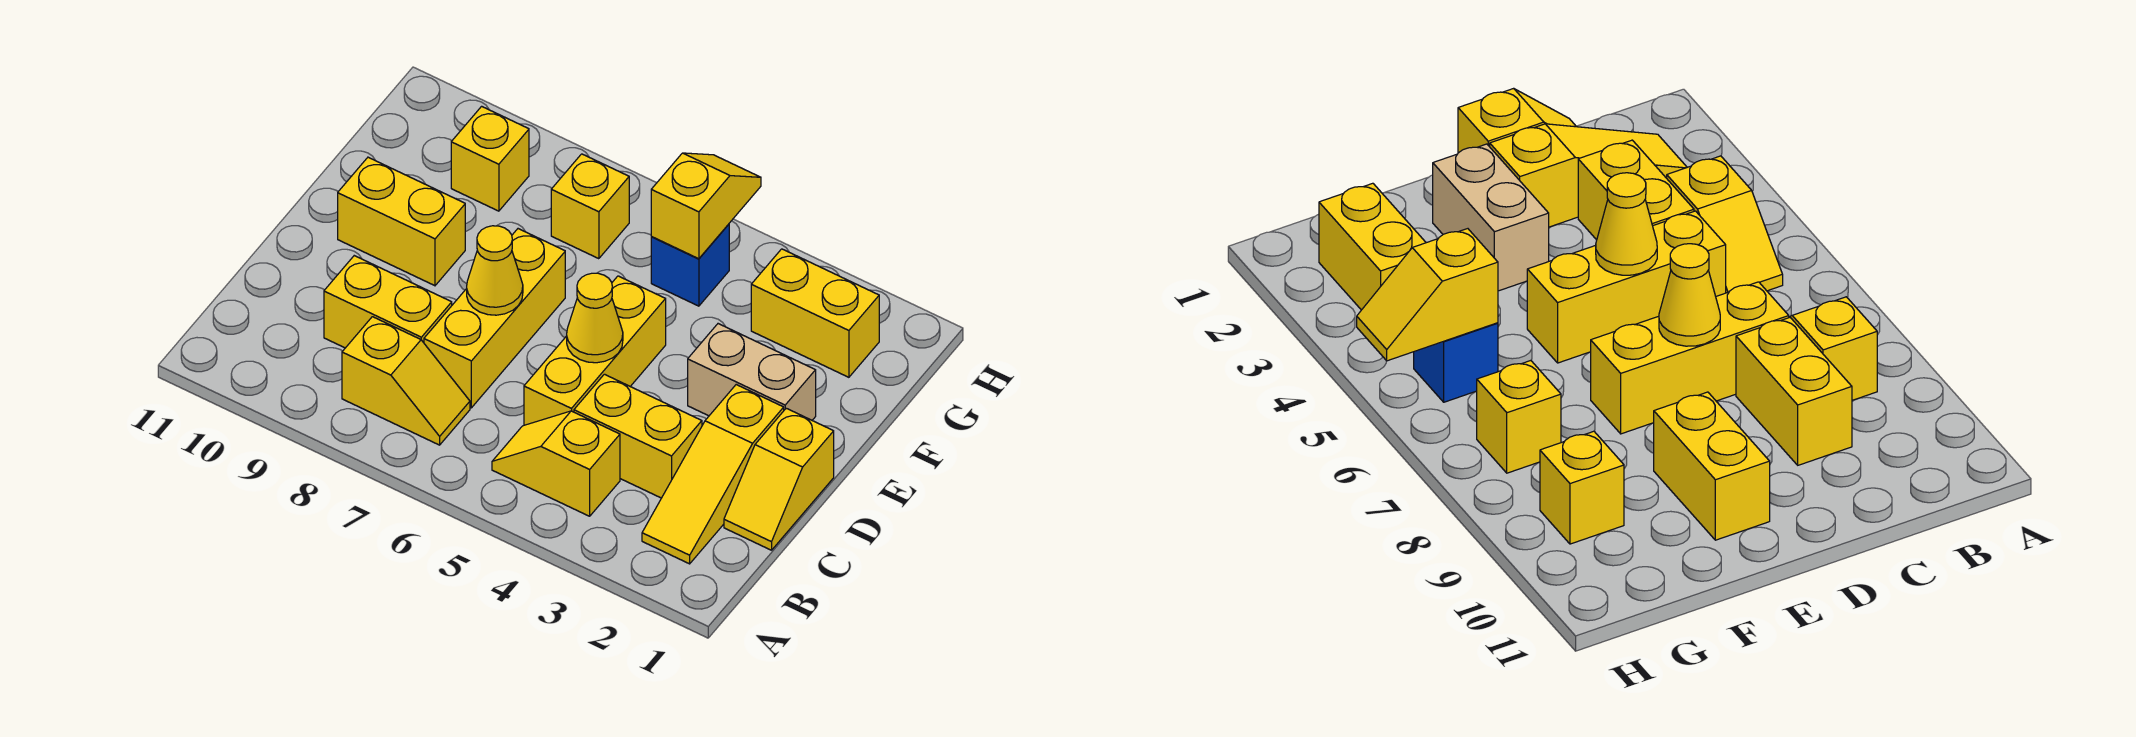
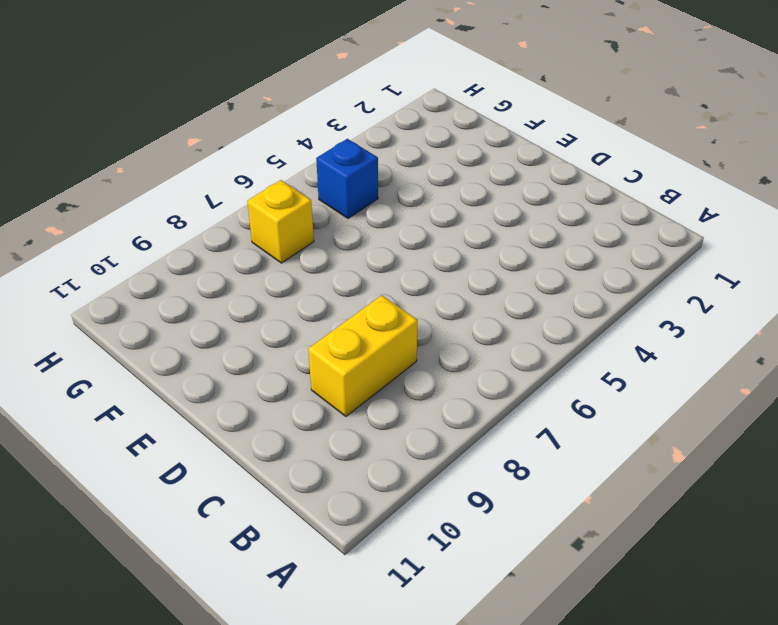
none -> yellow slope B2:D2 level 1 top D
none -> yellow slope B4:B5 level 1 top 4
none -> yellow slope B7:B8 level 1 top 8

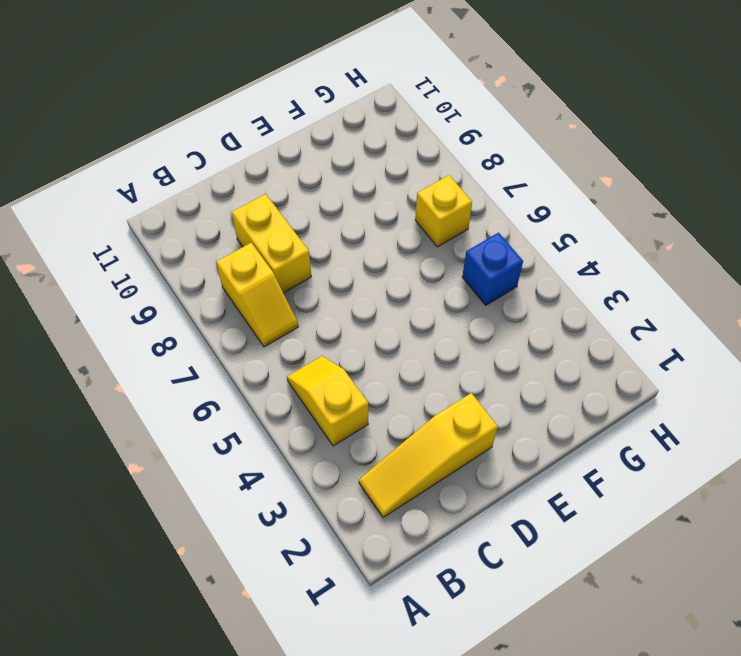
none -> yellow slope C1:D1 level 1 top D
none -> yellow brick C3:C4 level 1
none -> yellow brick C5:E5 level 1

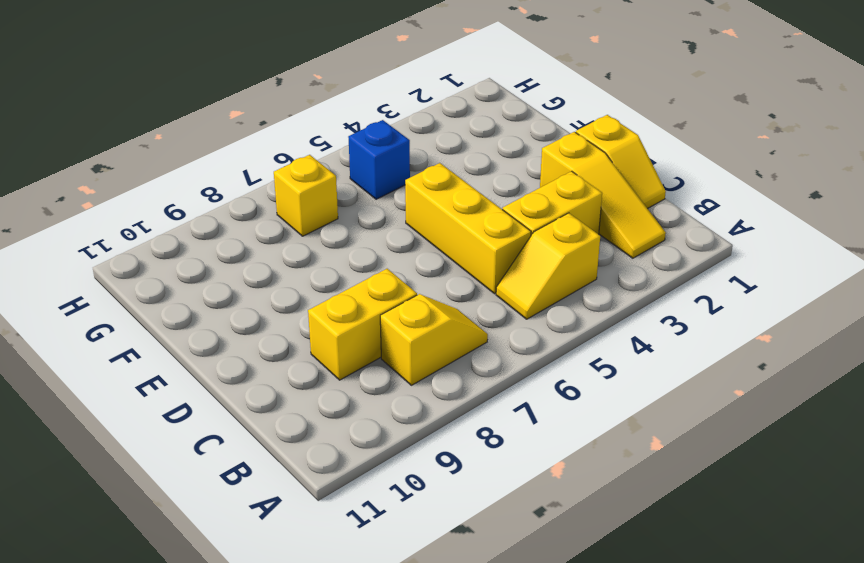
none -> yellow brick C7:E7 level 1
none -> tan brick E2:E3 level 1
none -> yellow brick E9:E10 level 1

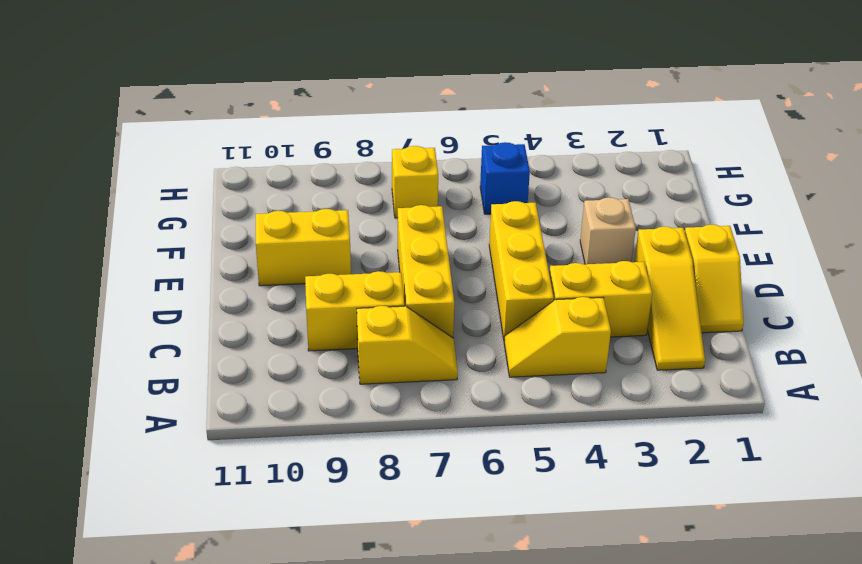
tan brick E3 level 1 -> tan brick E2:E3 level 1
none -> yellow brick G2:G3 level 1
none -> yellow brick G9 level 1
none -> yellow cone D5 level 2

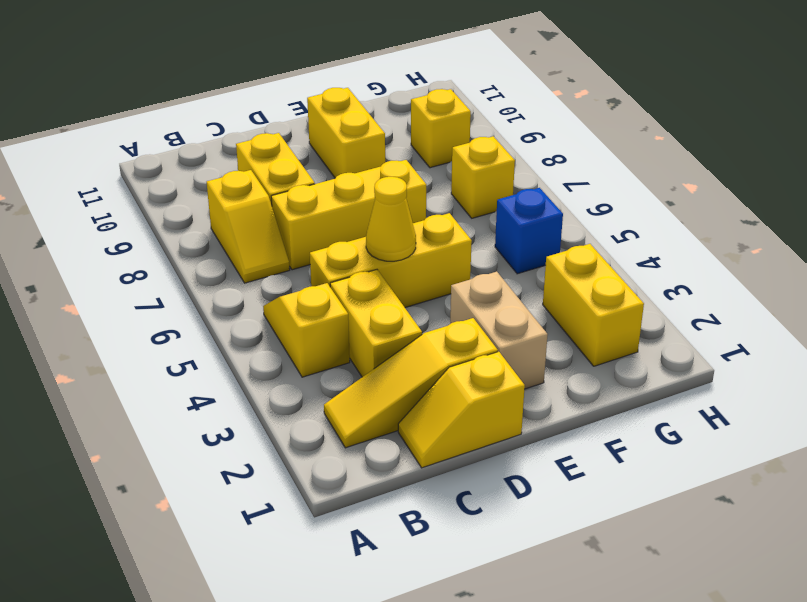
none -> yellow cone D7 level 2
none -> yellow slope G5:H5 level 2 top G

